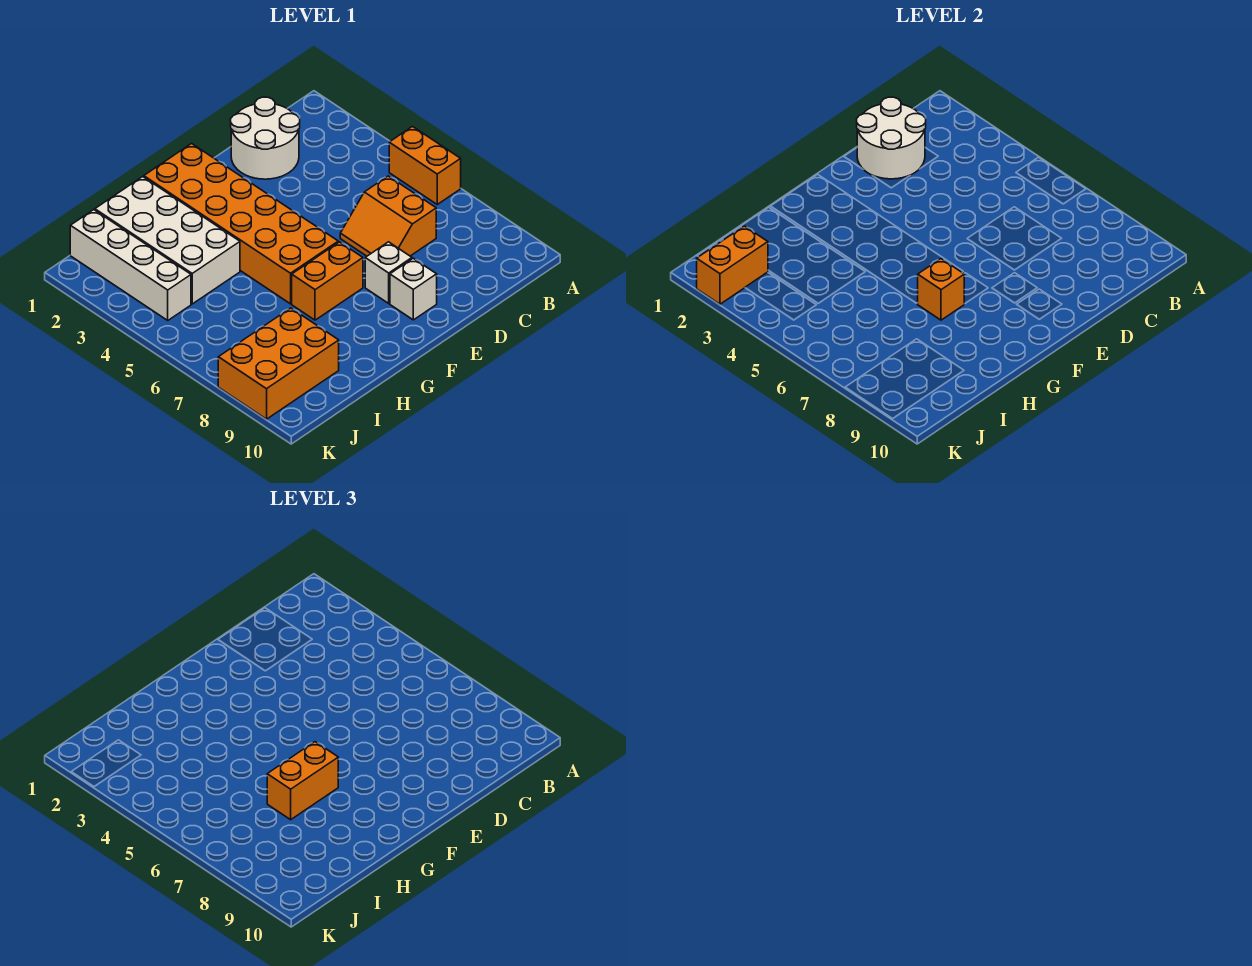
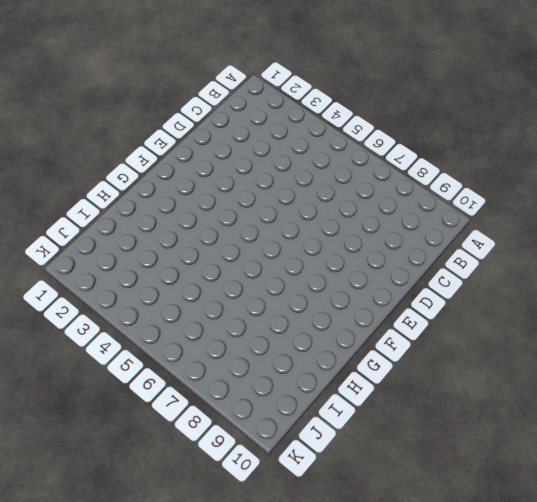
none -> orange brick A5:A6 level 1
none -> white round brick C1:D2 level 1
none -> orange slope C6:D7 level 1 top C

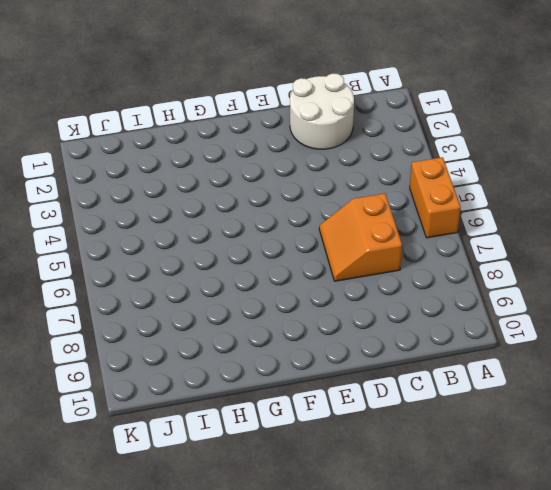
none -> white brick E8 level 1
none -> white brick E9 level 1
none -> orange brick F1:G6 level 1

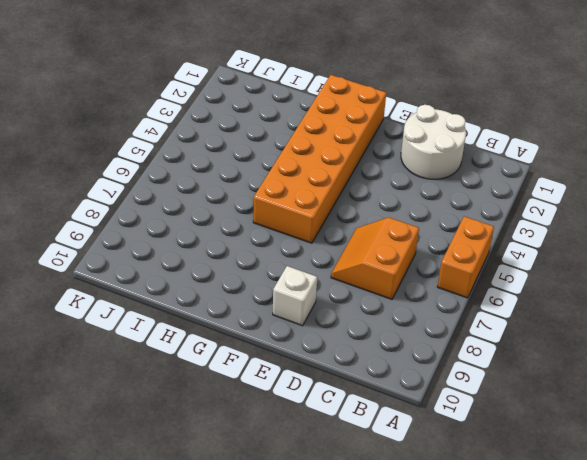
none -> white brick E8 level 1
none -> orange brick F7:G7 level 1
none -> white brick H1:I4 level 1

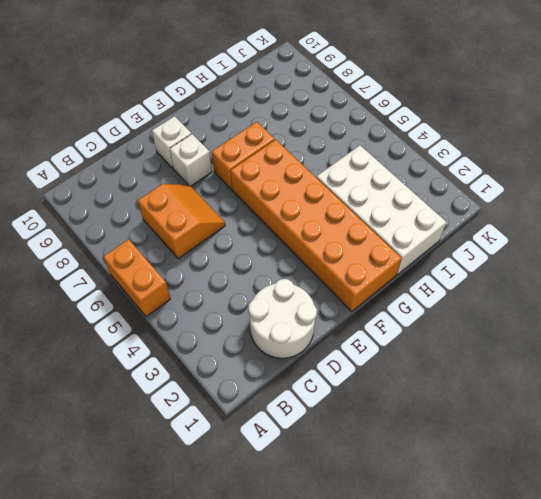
none -> orange brick I8:K9 level 1
none -> white brick J1:J4 level 1
none -> white round brick C1:D2 level 2

